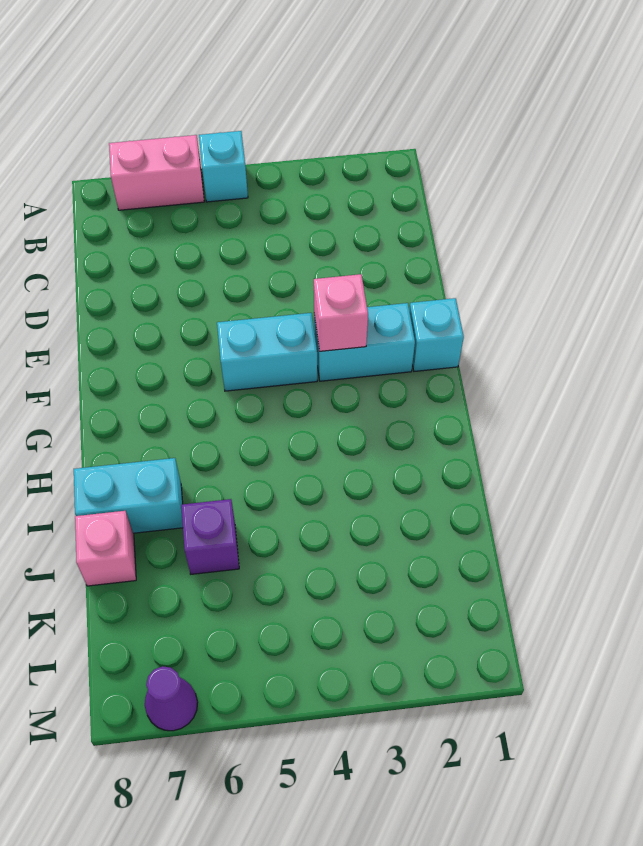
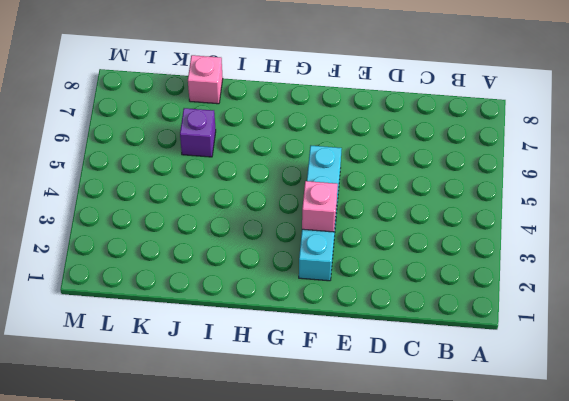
none -> cyan brick A5 level 1
none -> pink brick A6:A7 level 1

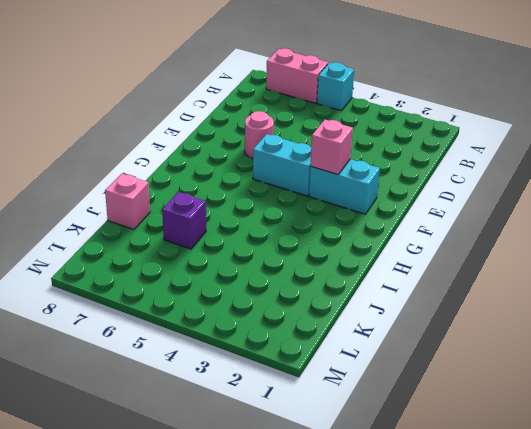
pink round brick E6 level 1 -> none
none -> cyan brick F1 level 1
none -> cyan brick I7:I8 level 1

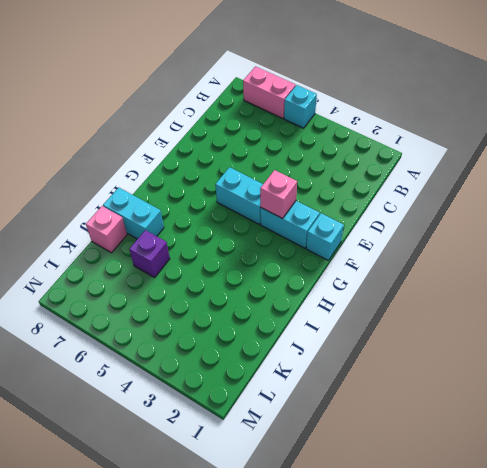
none -> purple cone M7 level 1

